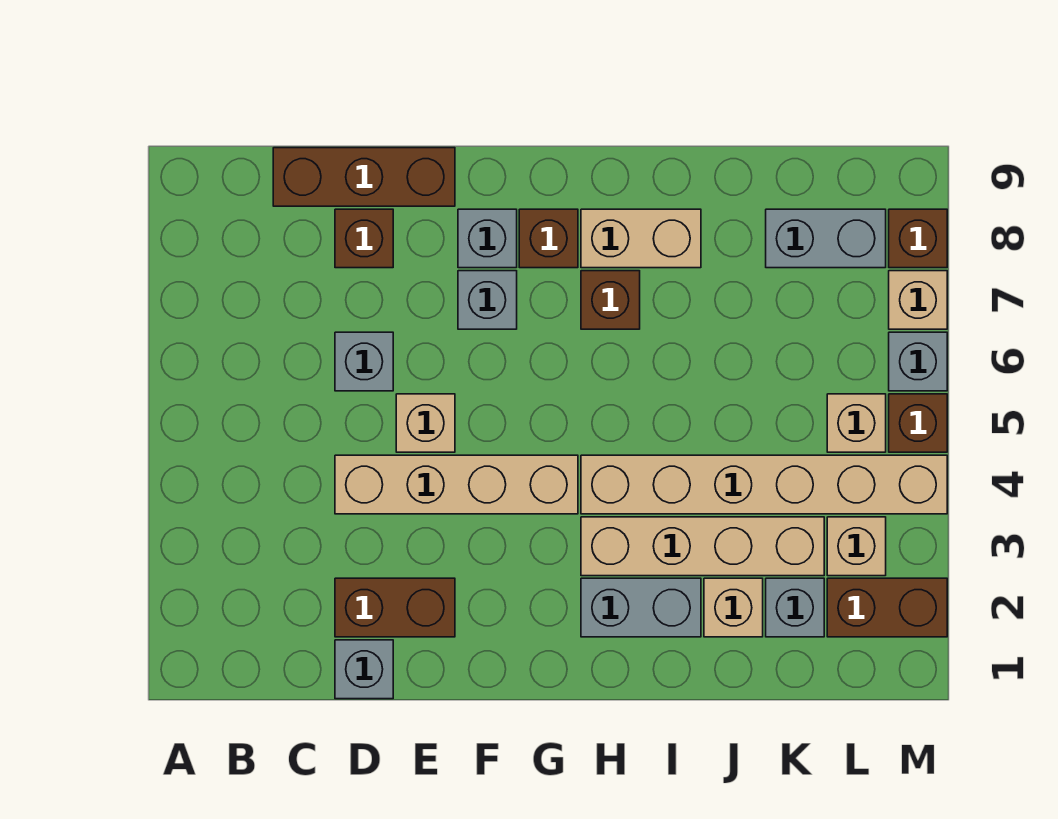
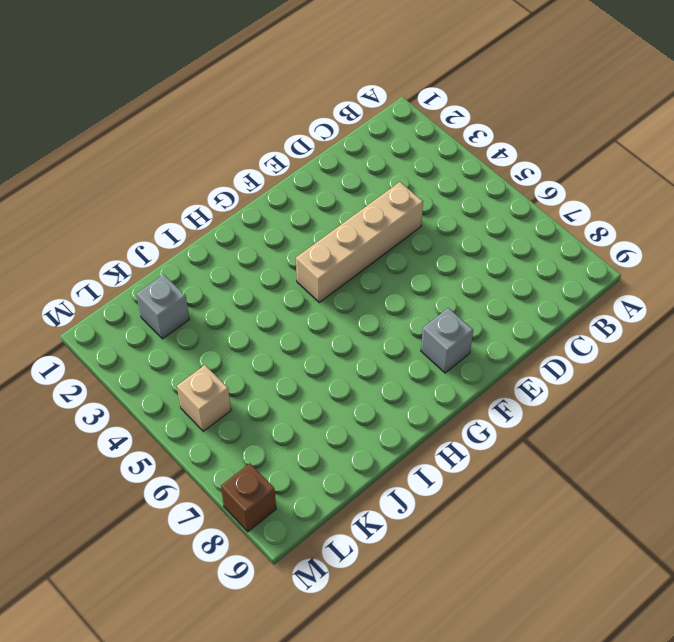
none -> brown brick C9:E9 level 1
none -> grey brick D1 level 1
none -> brown brick D2:E2 level 1

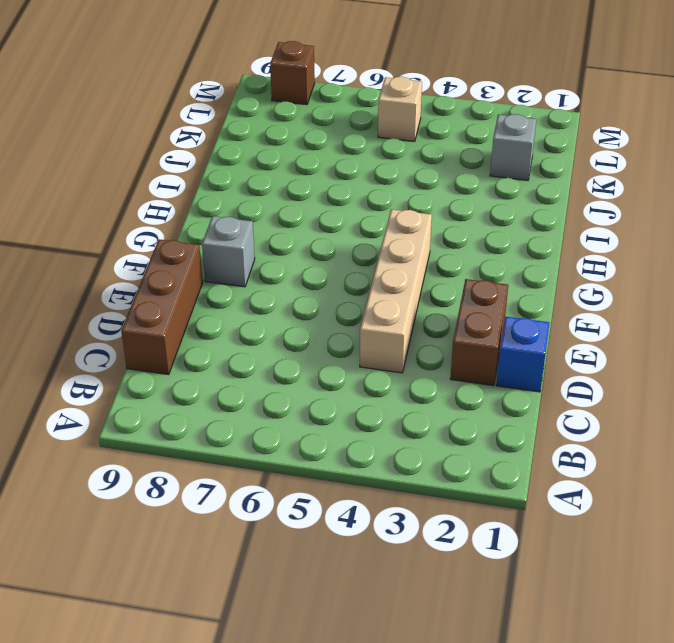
blue brick D1 level 1 -> grey brick D1 level 1
none -> grey brick D6 level 1
none -> brown brick D8 level 1
none -> tan brick E5 level 1

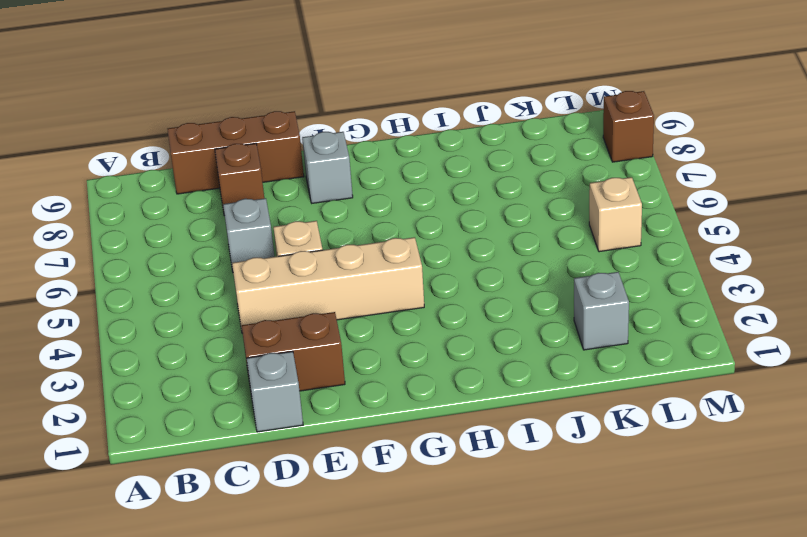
none -> grey brick F7 level 1
none -> brown brick G8 level 1
none -> grey brick H2:I2 level 1

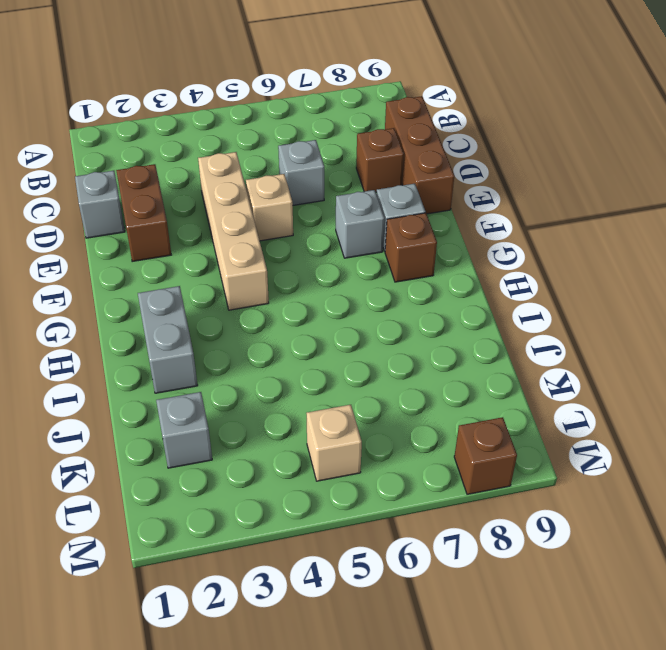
none -> tan brick H3:K3 level 1
none -> tan brick H4:M4 level 1
none -> brown brick H7 level 1

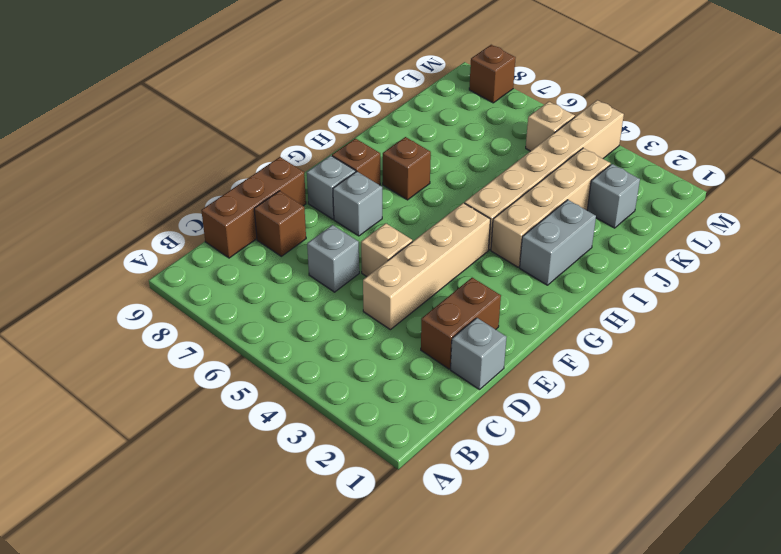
none -> tan brick H8:I8 level 1
none -> tan brick J2 level 1
none -> grey brick K8:L8 level 1

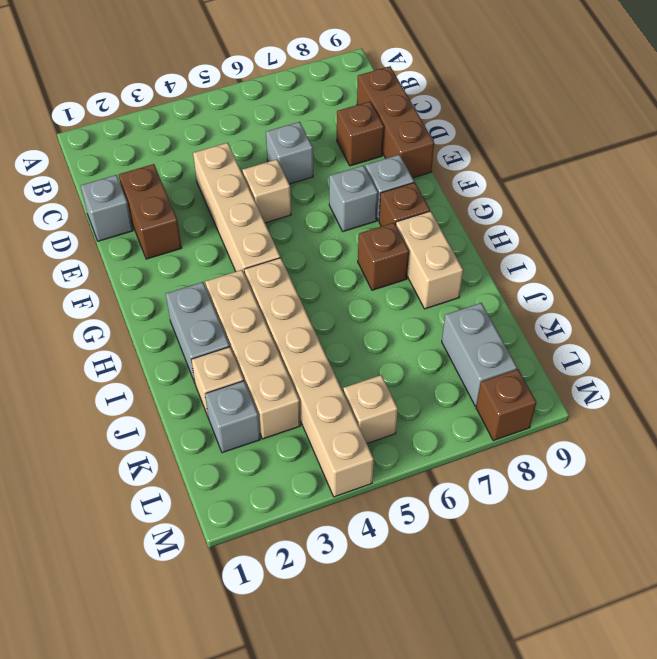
none -> brown brick L2:M2 level 1
none -> tan brick L3 level 1
none -> brown brick M5 level 1

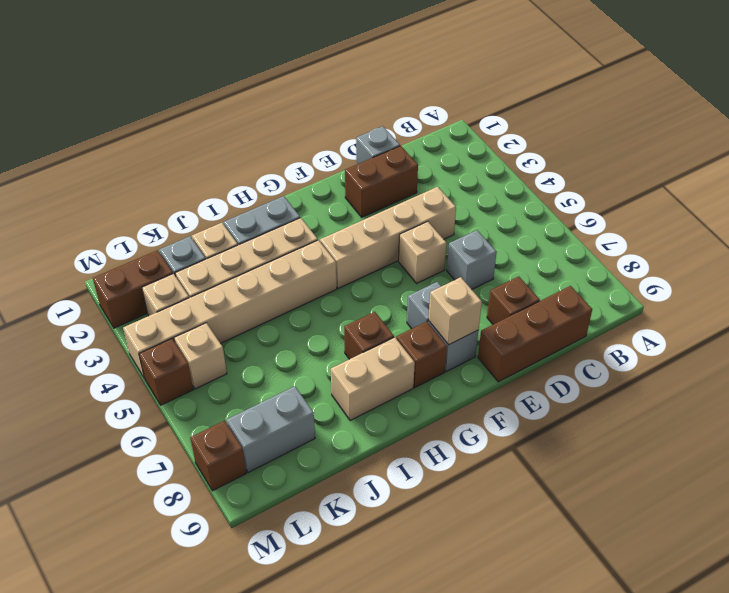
tan brick F8 level 2 -> tan brick M7 level 1
none -> grey brick M6 level 1

